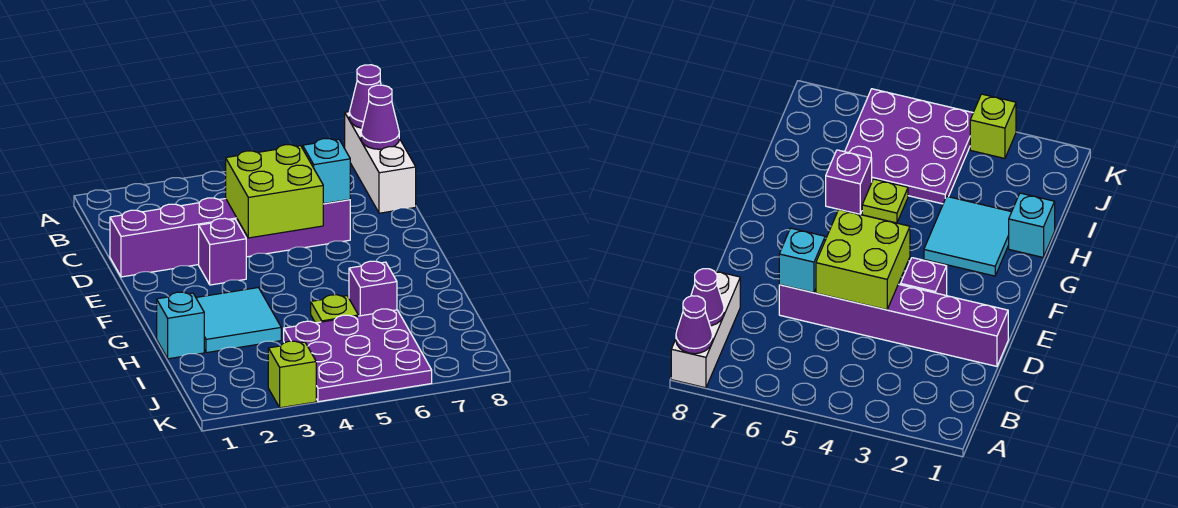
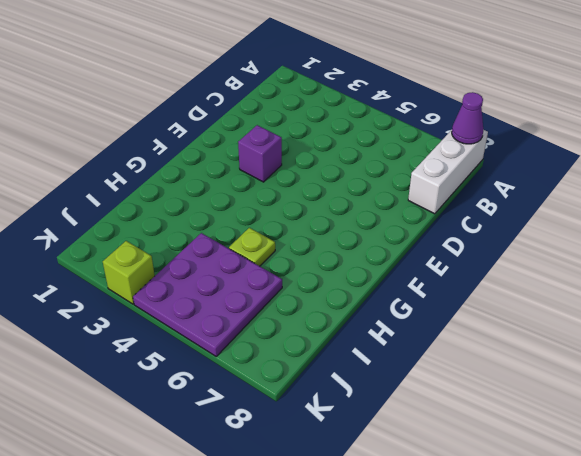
none -> purple brick D1:D6 level 1
none -> cyan tile G2:H3 level 1
none -> cyan brick H1 level 1

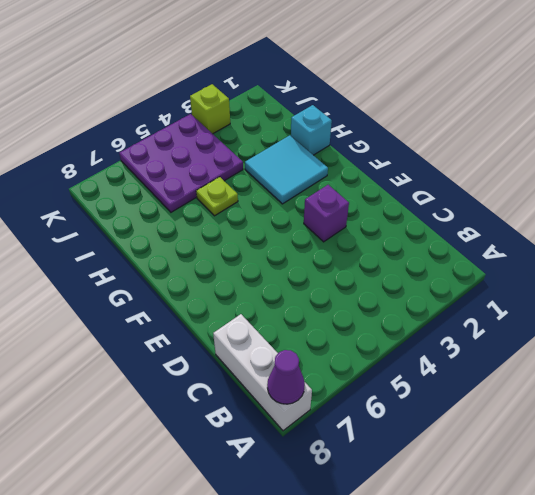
none -> purple brick D1:D6 level 1
none -> purple brick H6 level 1
none -> purple cone B8 level 2

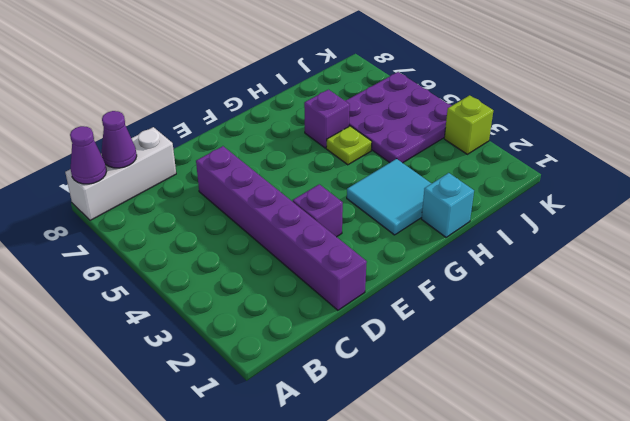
none -> lime brick D4:E5 level 2
none -> cyan brick D6 level 2

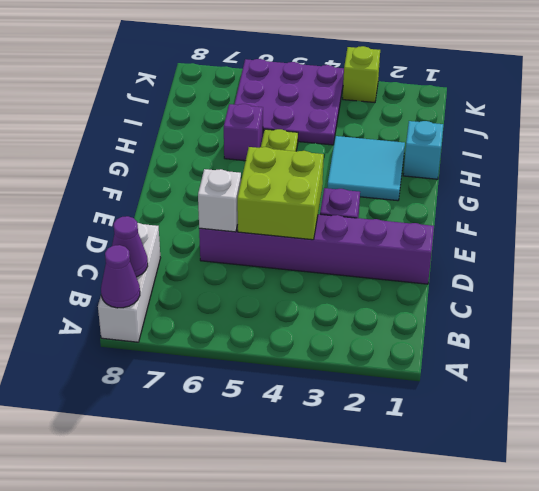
white brick D6 level 2 -> cyan brick D6 level 2

